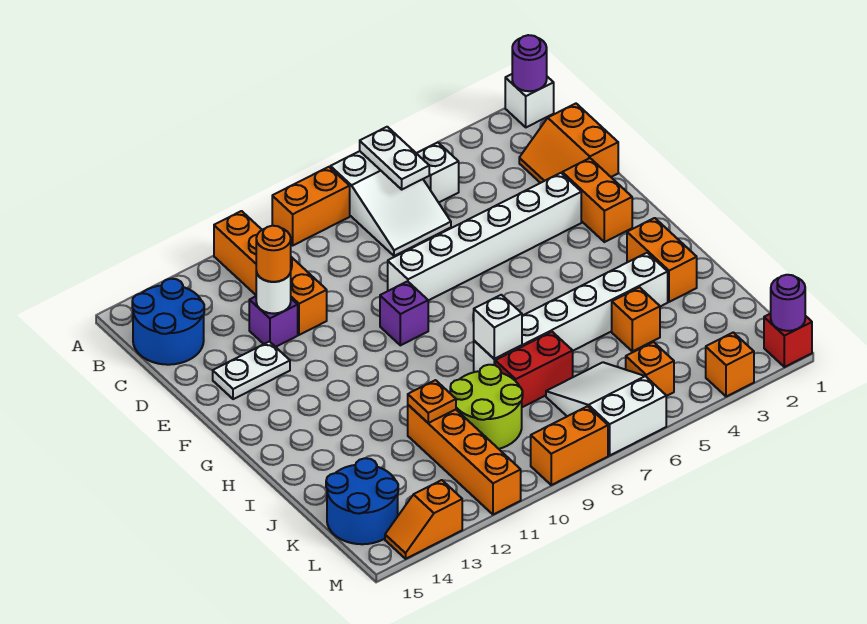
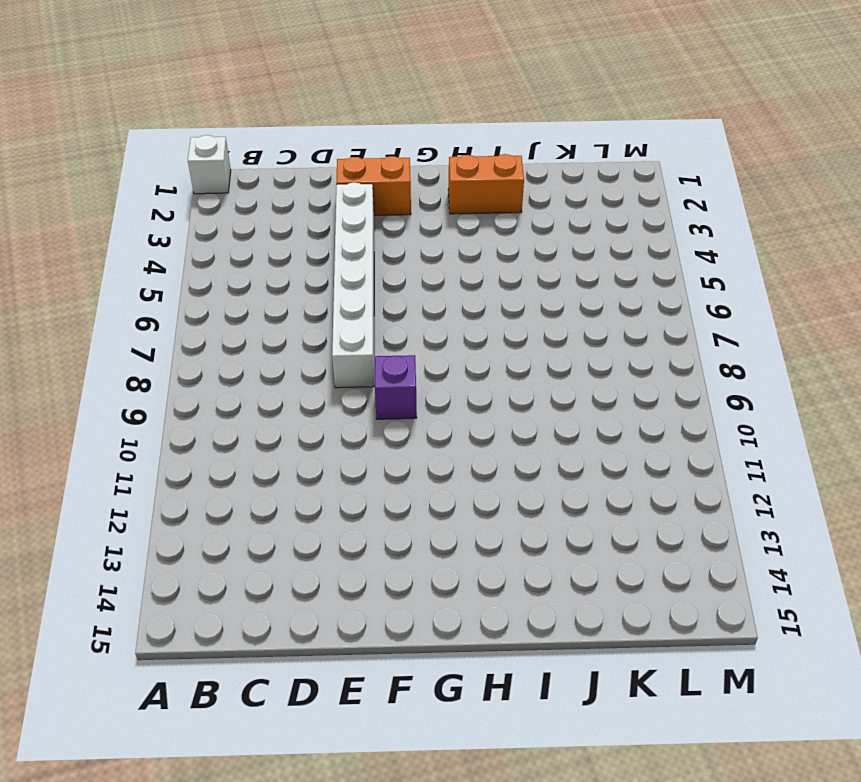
none -> white slope A6:C7 level 1 top A
none -> orange brick A8:A9 level 1
none -> orange brick A11:D11 level 1
none -> white brick B5 level 1

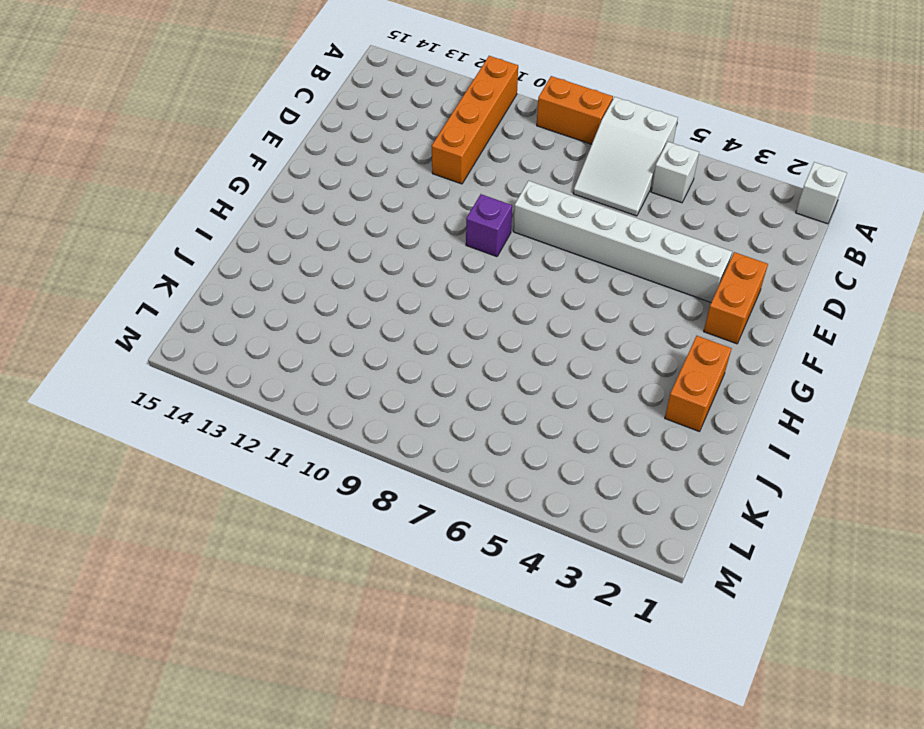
none -> blue round brick B14:C15 level 1
none -> orange slope C1:D2 level 1 top 1
none -> purple brick D12 level 1
none -> white plate E13:E14 level 1

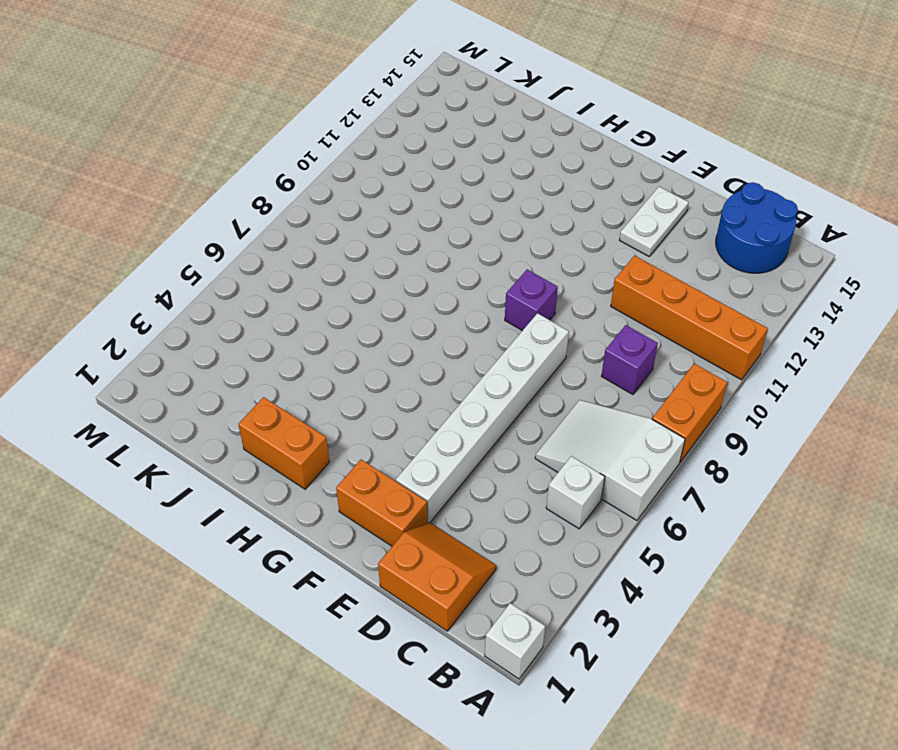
purple brick C9 level 1 -> purple brick D12 level 1
none -> white brick I3:I8 level 1
none -> orange brick J4 level 1
none -> red brick J7:J8 level 1
none -> lime round brick J9:K10 level 1

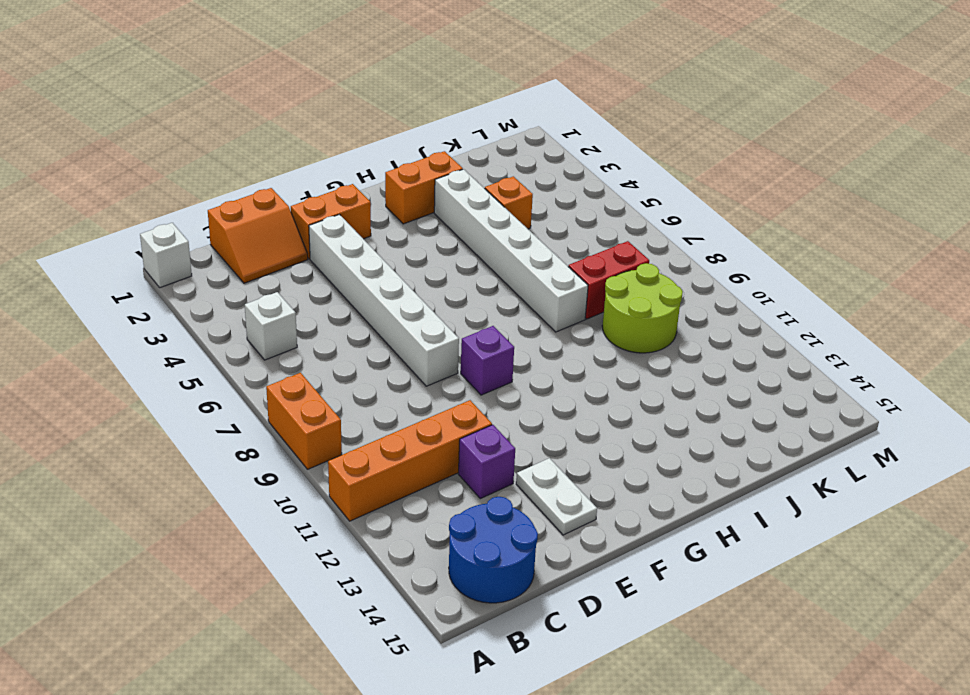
red brick J8:K8 level 1 -> red brick J7:J8 level 1
none -> white slope A6:C7 level 1 top A
none -> orange brick J11:M11 level 1
none -> white slope K6:M7 level 1 top M
none -> blue round brick K14:L15 level 1

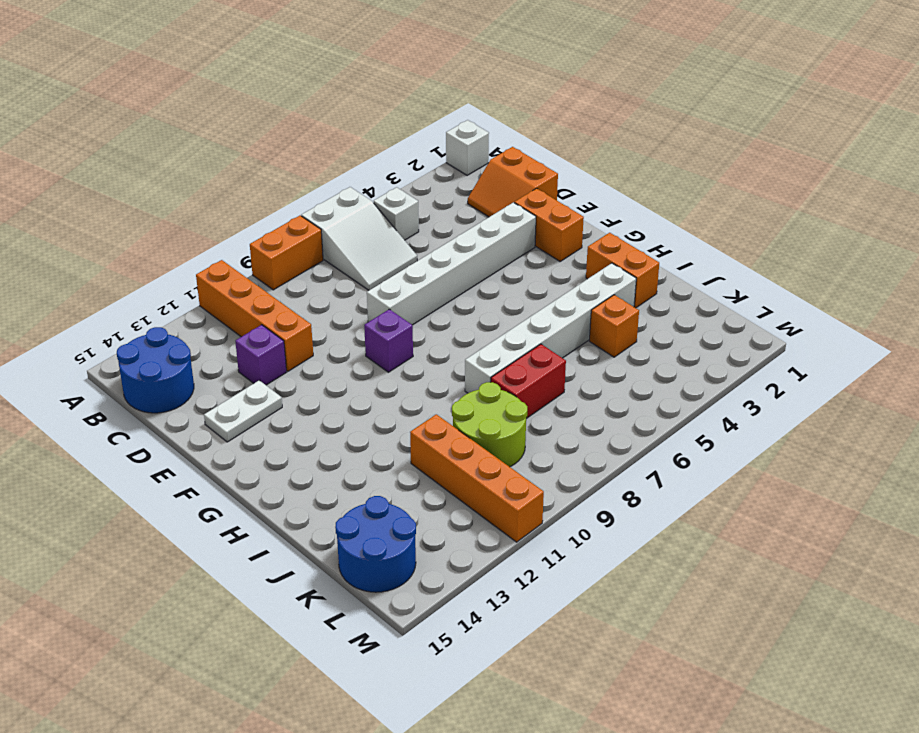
none -> white slope K6:M7 level 1 top M
none -> orange brick L5 level 1
none -> red brick M1 level 1
none -> orange brick M3 level 1

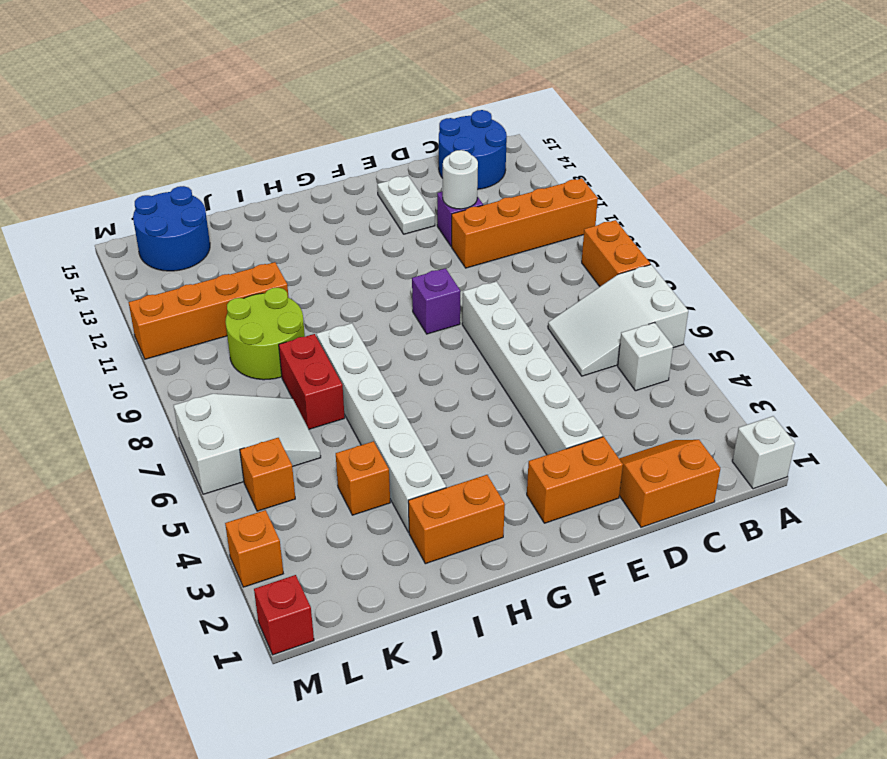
none -> orange brick M8:M9 level 1
none -> orange slope M13:M14 level 1 top 13
none -> purple round brick A1 level 2
none -> white plate A6:B6 level 2

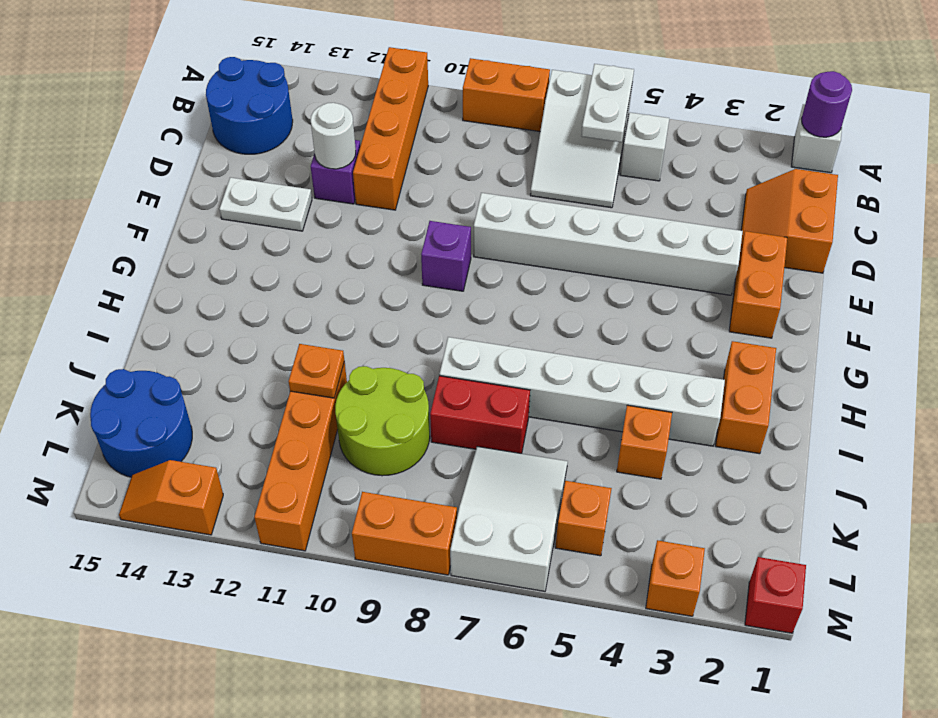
none -> white brick I8 level 2
none -> purple round brick M1 level 2
none -> orange round brick D12 level 3

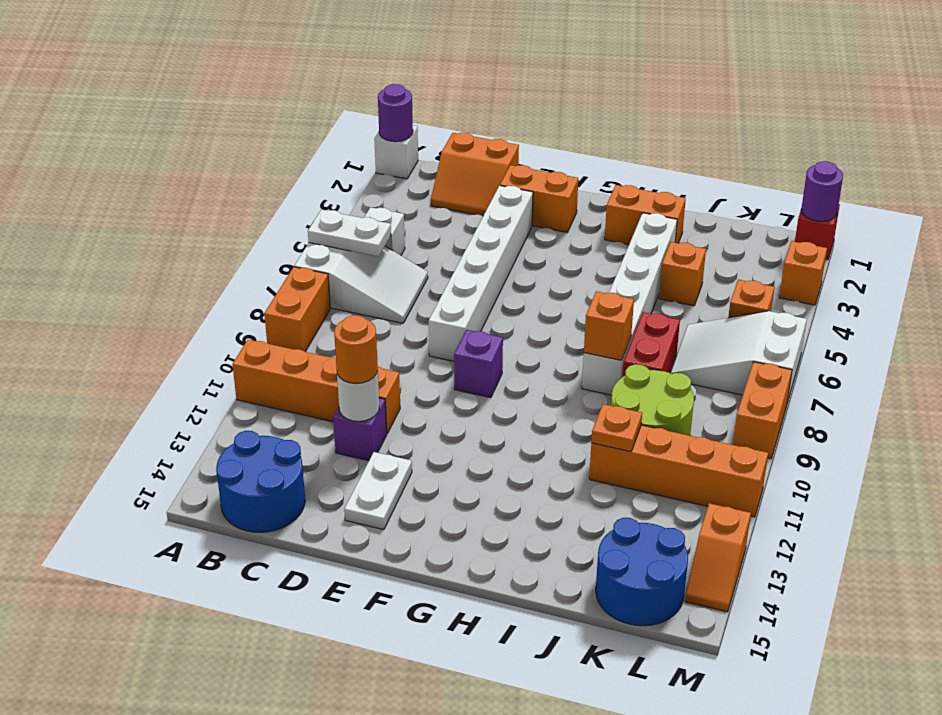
orange brick I8 level 2 -> white brick I8 level 2

